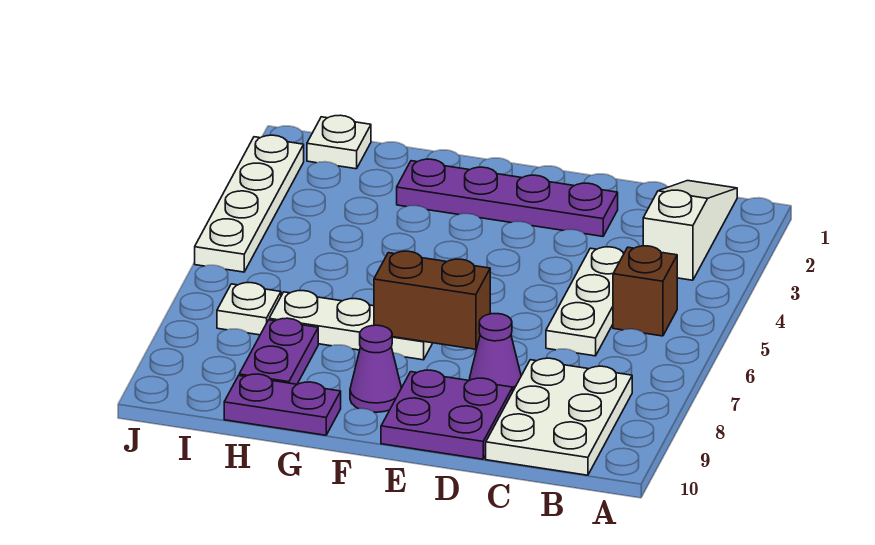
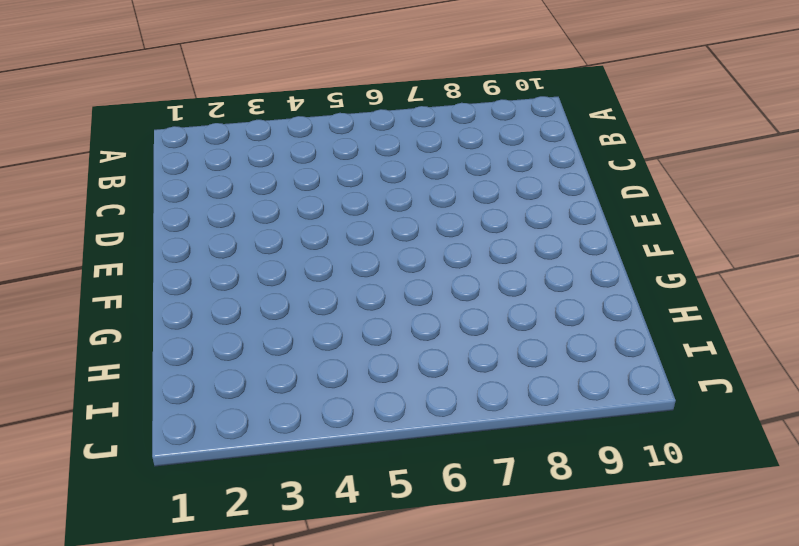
none -> white slope B1:B3 level 1 top 3
none -> brown brick B5 level 1
none -> white plate B8:C10 level 1

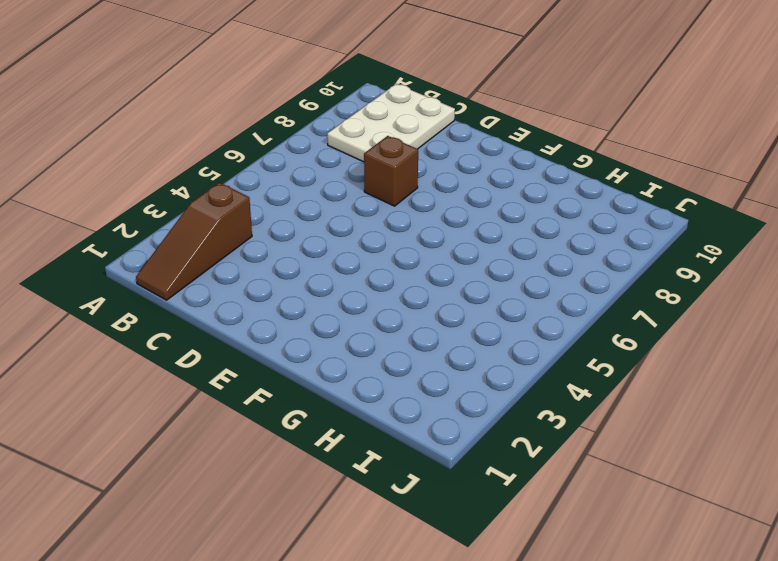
brown slope B1:B3 level 1 top 3 -> white slope B1:B3 level 1 top 3
brown brick D7 level 1 -> brown brick B5 level 1
none -> white plate C4:C6 level 1
none -> purple plate D2:G2 level 1
none -> purple cone D8 level 1

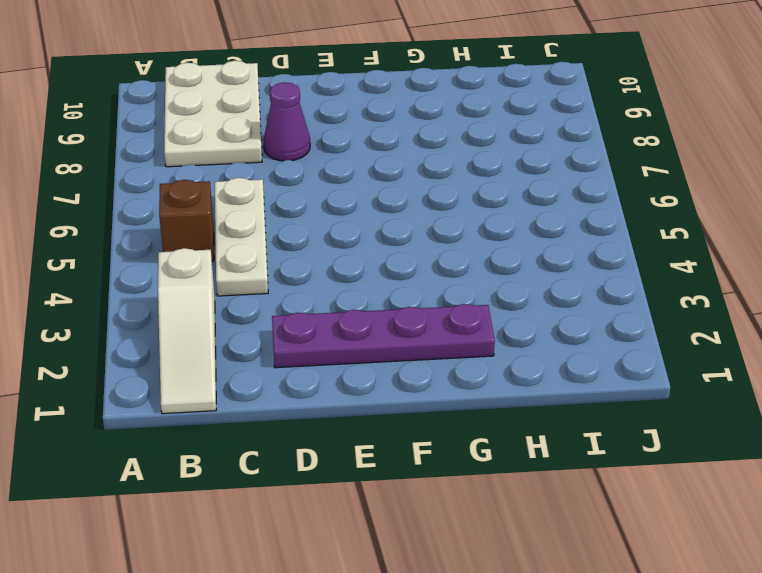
none -> purple plate D9:E10 level 1
none -> white plate F7:H7 level 1
none -> purple cone F9 level 1

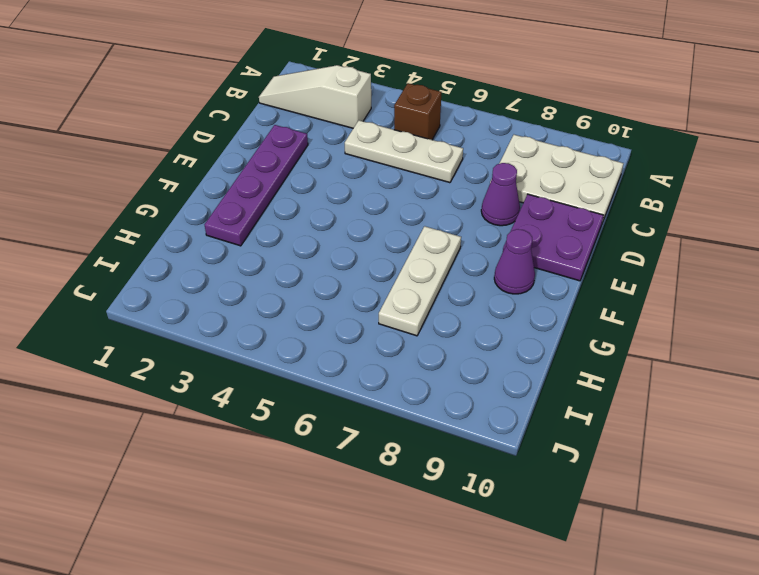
none -> purple plate G10:H10 level 1
none -> purple plate H8:H9 level 1
none -> white plate I1 level 1

